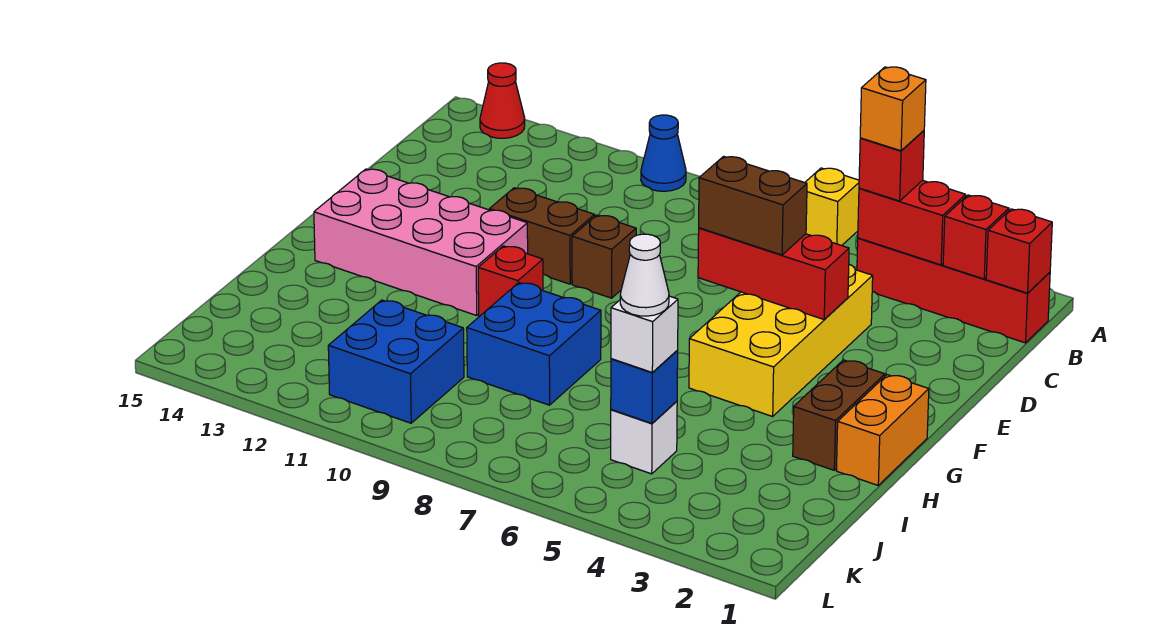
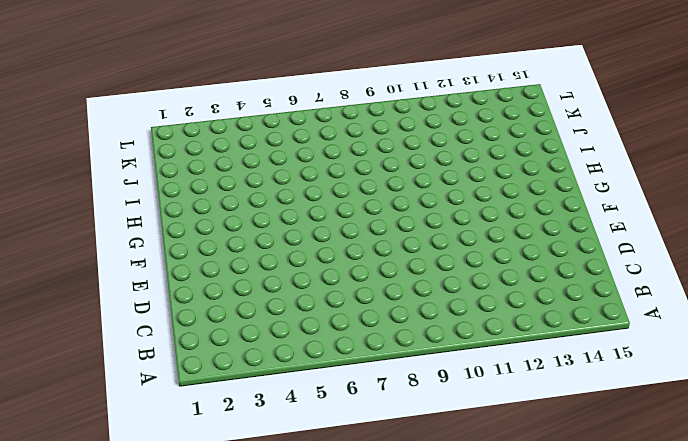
none -> yellow brick A6 level 1
none -> blue cone A10 level 1
none -> red cone A14 level 1

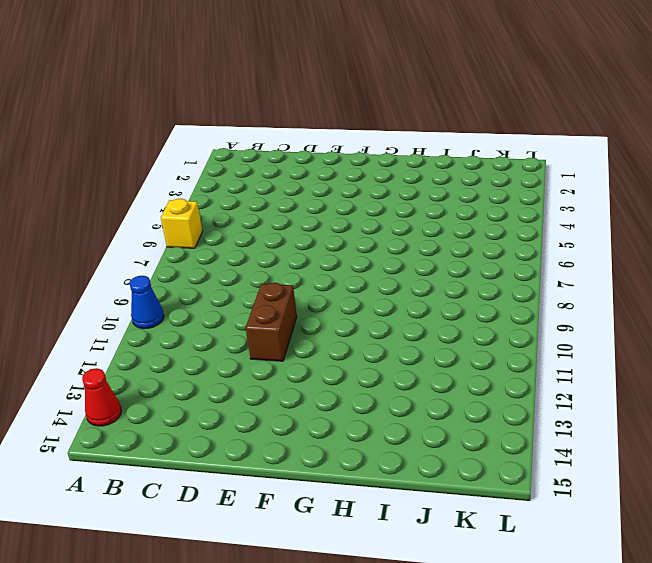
none -> red brick B1:B4 level 1
none -> yellow brick D4:G5 level 1
none -> brown brick E9 level 1

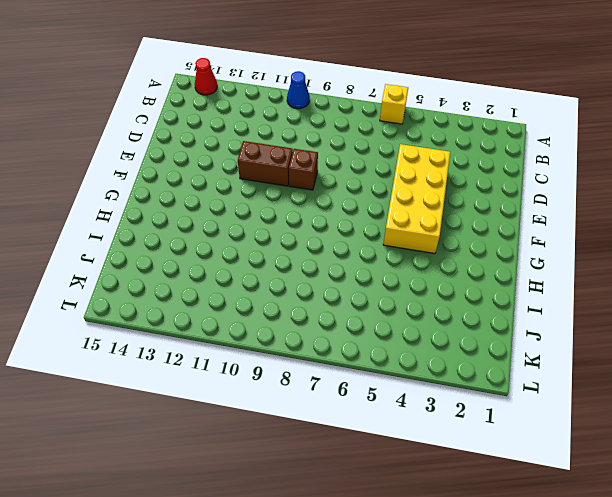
none -> red brick B1:B4 level 1
none -> pink brick F11:G14 level 1
none -> orange brick G1:H1 level 1

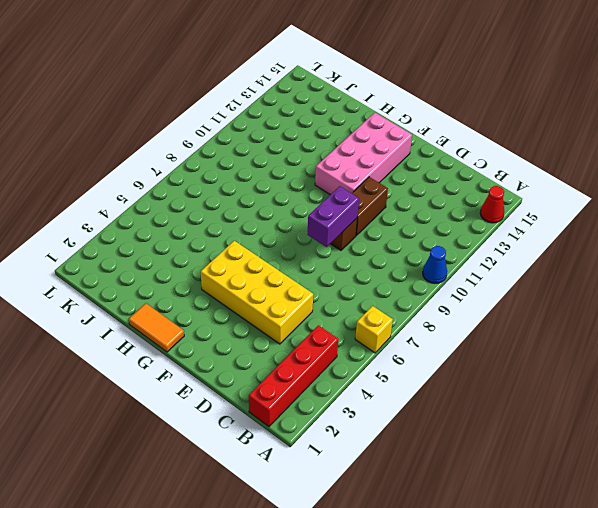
purple brick E8:E9 level 2 -> none
orange tile G1:H1 level 1 -> orange brick G1:H1 level 1
none -> brown brick G2:H2 level 1
none -> red brick G10 level 1
none -> blue brick H8:I9 level 1

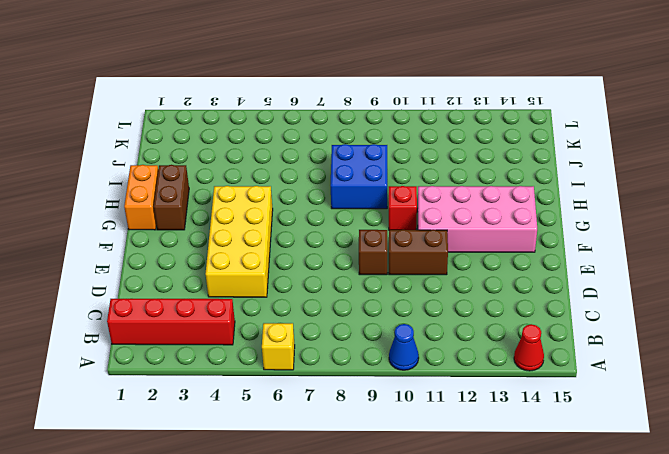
none -> white brick J5 level 1
none -> blue brick J10:K11 level 1
none -> red brick B1 level 2

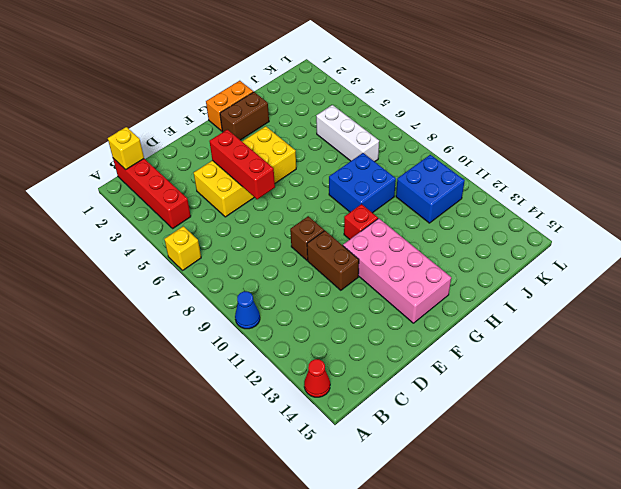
yellow brick B1 level 2 -> red brick B1 level 2
white brick J5:J7 level 1 -> white brick J5 level 1
none -> red brick B2 level 2
none -> red brick B3:B4 level 2
none -> blue brick J5 level 2

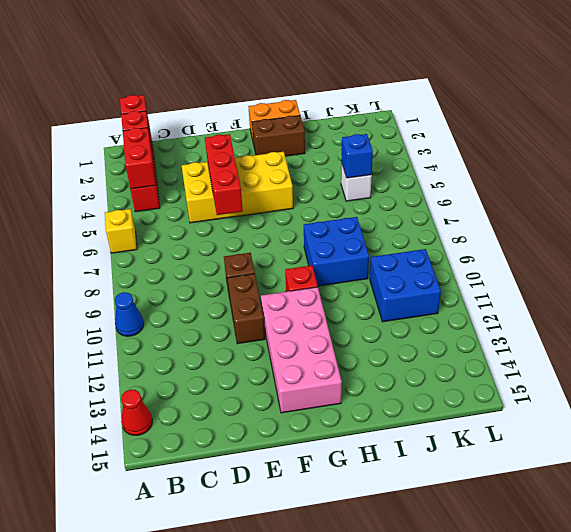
none -> red brick B4 level 3
none -> brown brick E5:E6 level 3
none -> white brick J5 level 3

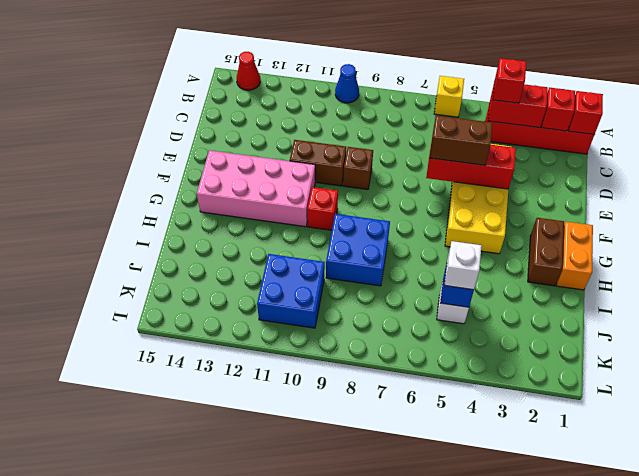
none -> orange brick B4 level 4
none -> white cone J5 level 4

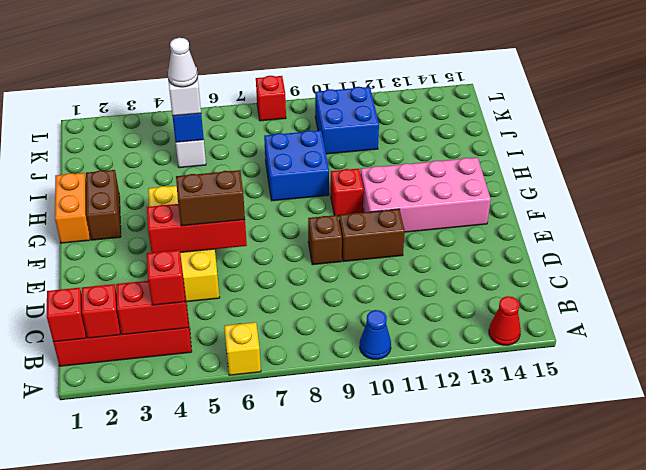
red brick L8 level 1 -> none
none -> orange brick B4 level 4

